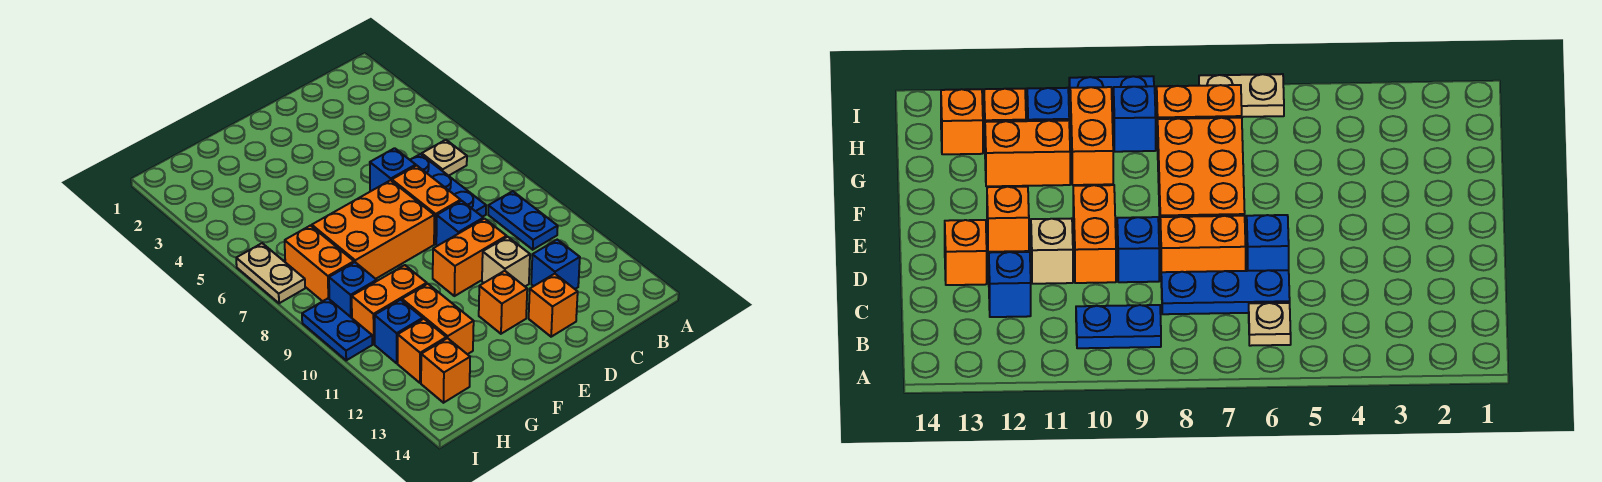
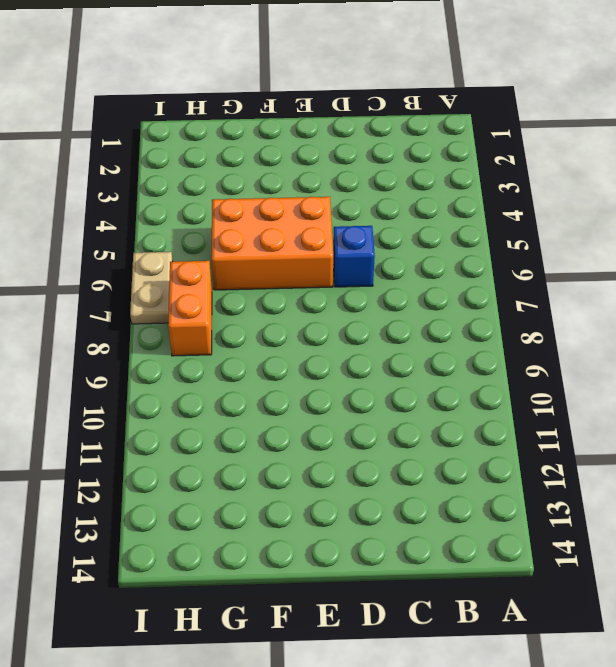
orange brick E5:G6 level 1 -> orange brick E7:G8 level 1
none -> tan plate B6 level 1
none -> blue plate B9:B10 level 1
none -> blue plate C6:C8 level 1

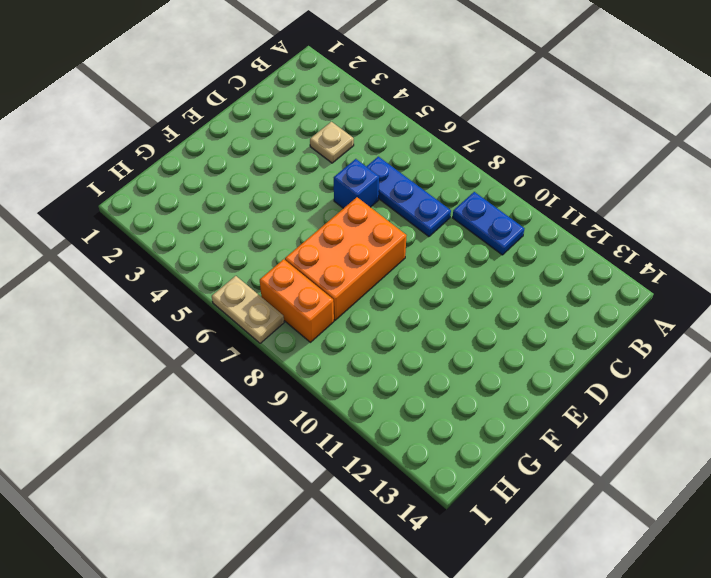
tan plate C4 level 1 -> tan plate B6 level 1
none -> blue brick C12 level 1
none -> orange brick D7:D8 level 1
none -> blue brick D9 level 1

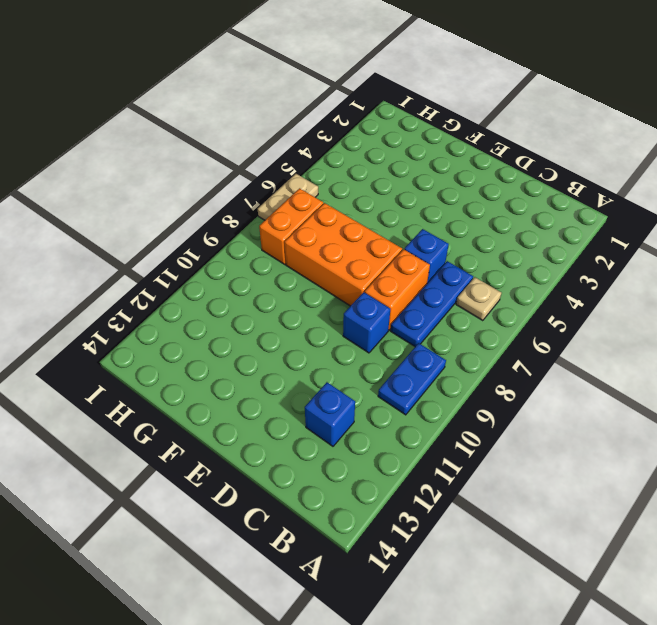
none -> orange brick D10:E10 level 1
none -> tan brick D11 level 1
none -> orange brick D13 level 1

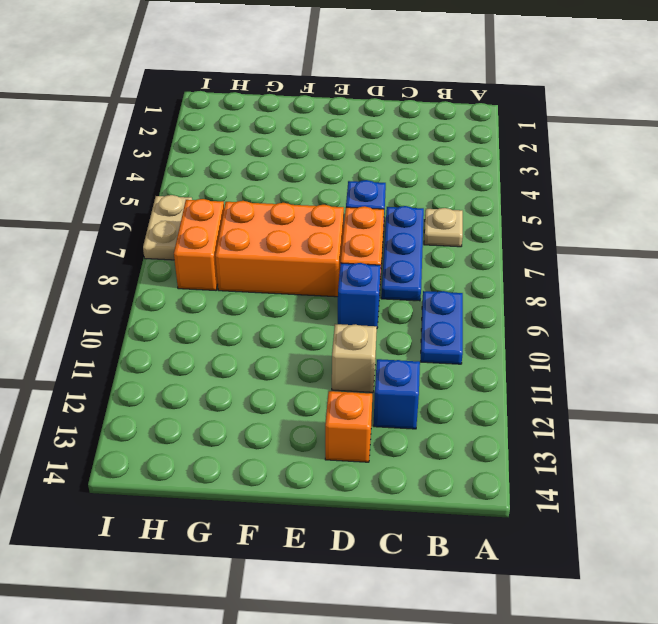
none -> orange brick D10:E10 level 1
none -> orange brick E12 level 1
none -> orange brick G10:H10 level 1

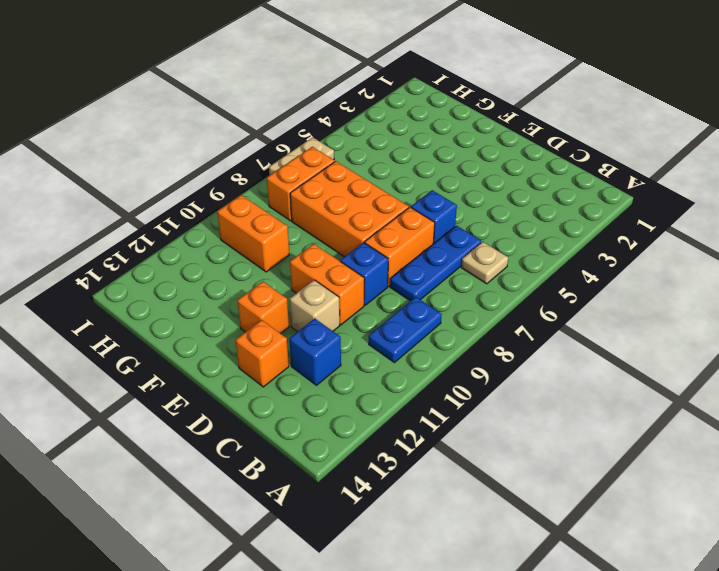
none -> orange brick G11:G12 level 1
none -> blue brick H9 level 1
none -> blue brick H11 level 1

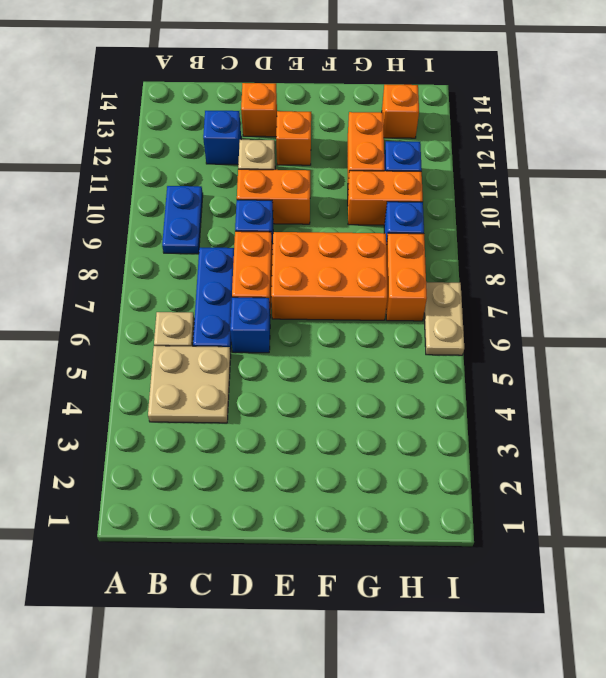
tan plate B4:C5 level 1 -> none
none -> orange brick H12 level 1
none -> blue plate I9:I10 level 1

